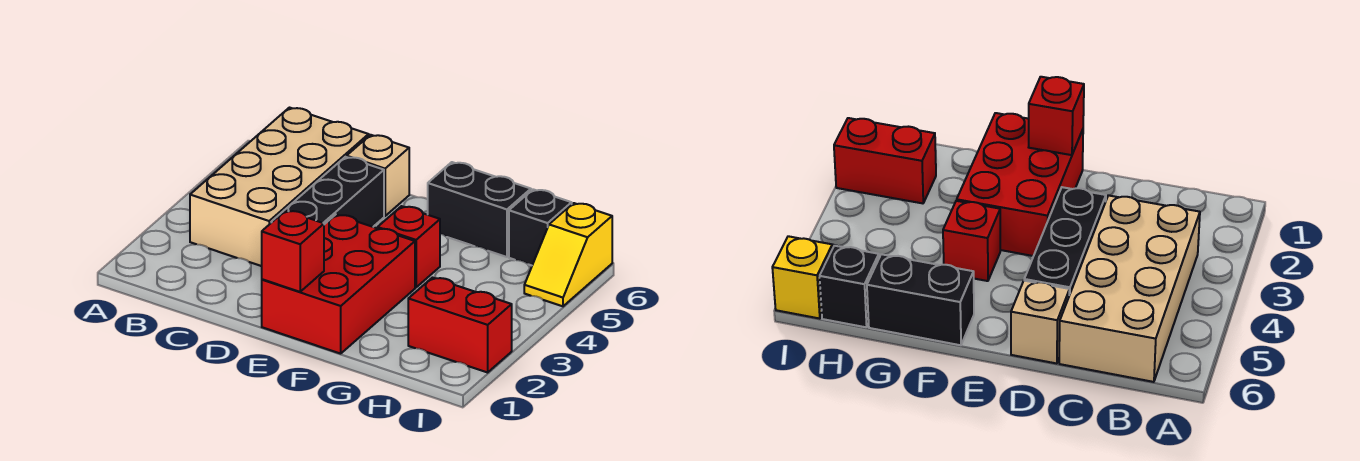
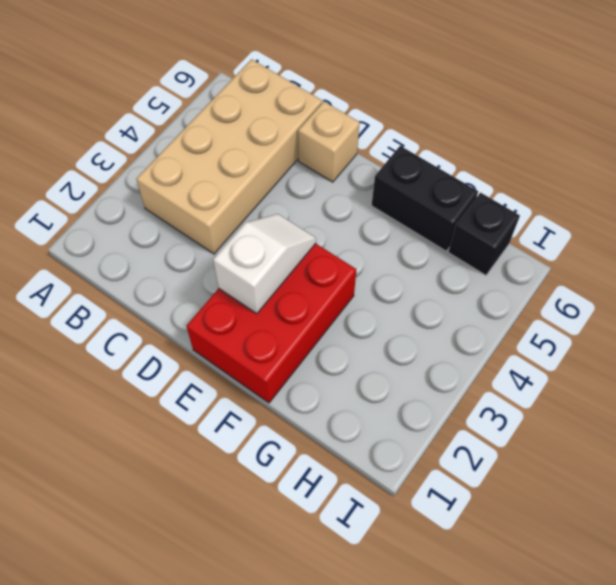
white slope E2:E3 level 2 top 2 -> none
none -> black brick D3:D5 level 1
none -> red brick F4 level 1

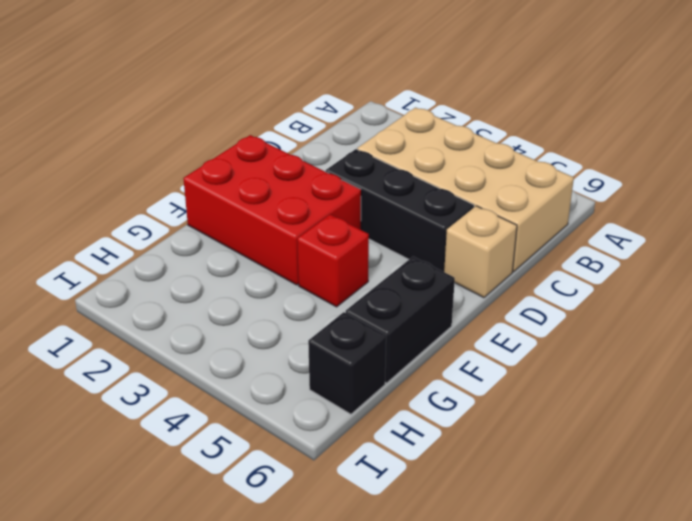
none -> red brick H2:I2 level 1
none -> yellow slope I5:I6 level 1 top 6

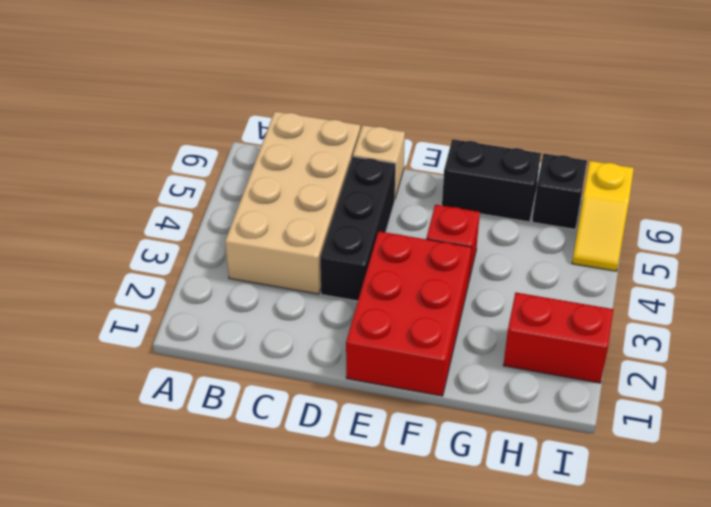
none -> red brick E1 level 2

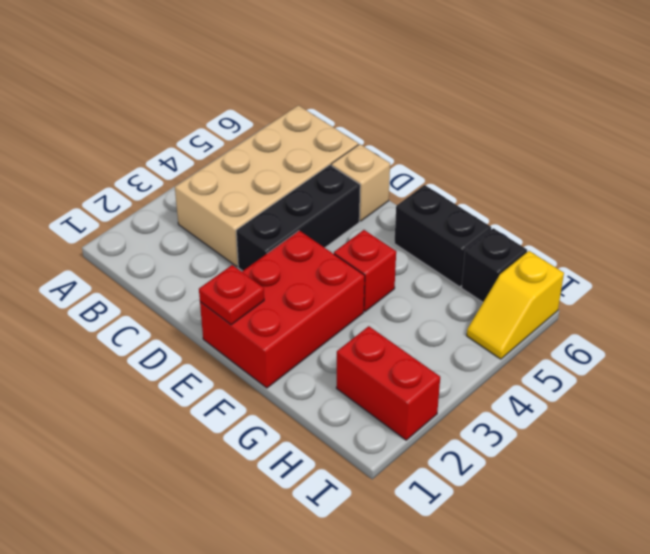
red plate E1 level 2 -> red brick E1 level 2

